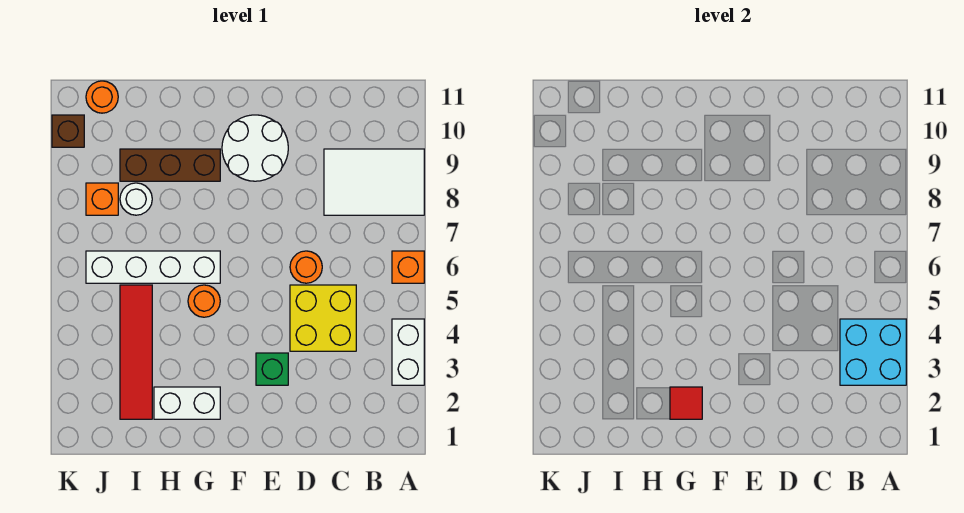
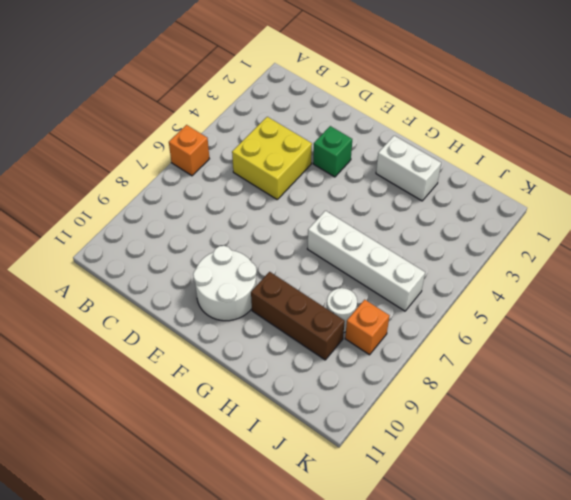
none -> white brick A3:A4 level 1
none -> white tile A8:C9 level 1
none -> orange round brick D6 level 1

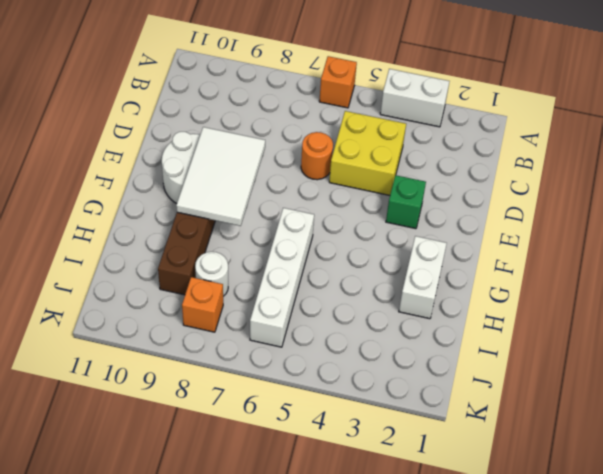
white tile E8:G9 level 2 -> white tile A8:C9 level 1
none -> orange round brick G5 level 1
none -> red tile I2:I5 level 1
none -> orange round brick J11 level 1

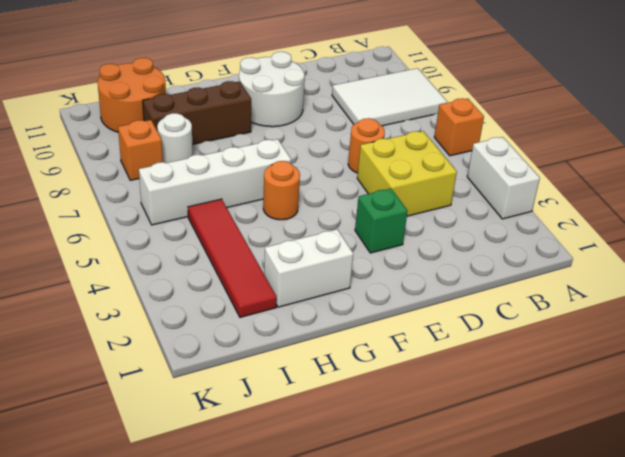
orange round brick I10:J11 level 1 -> orange round brick J11 level 1
none -> brown brick K10 level 1
none -> cyan brick A3:B4 level 2
none -> red tile G2 level 2

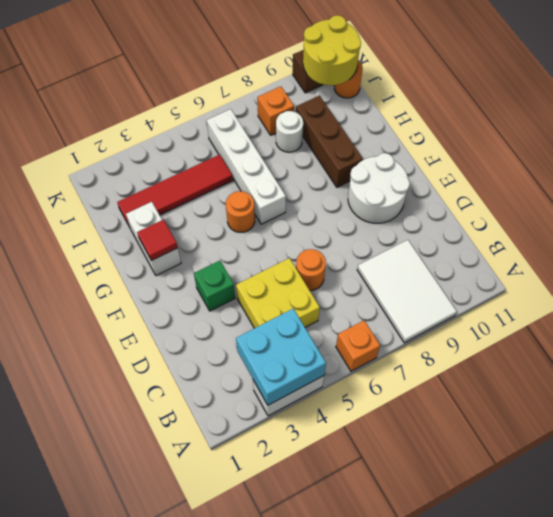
yellow round brick J10:K11 level 2 -> none

